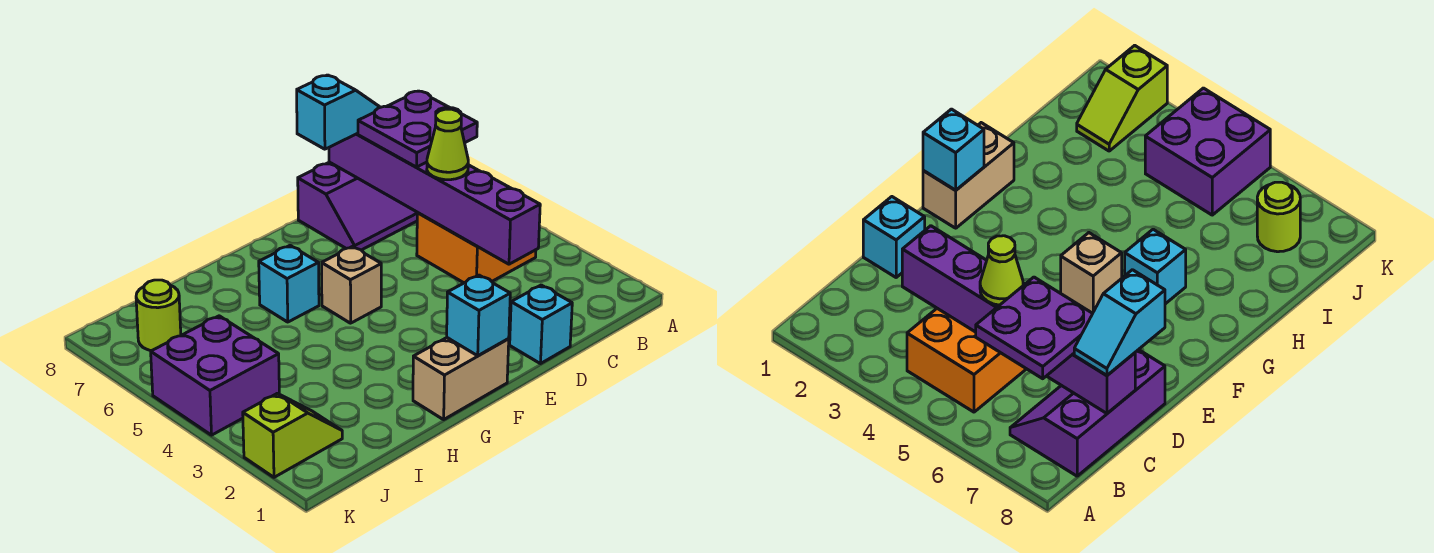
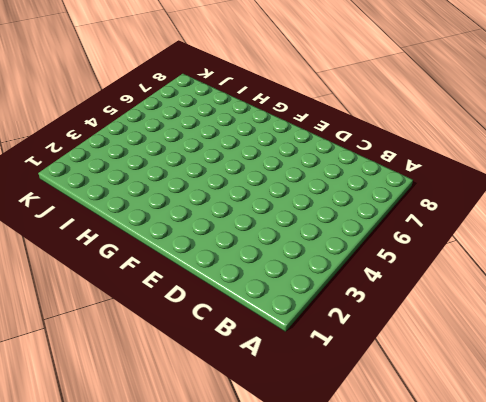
none -> orange brick B4:C5 level 1
none -> purple slope B7:D8 level 1 top 8
none -> cyan brick D1 level 1

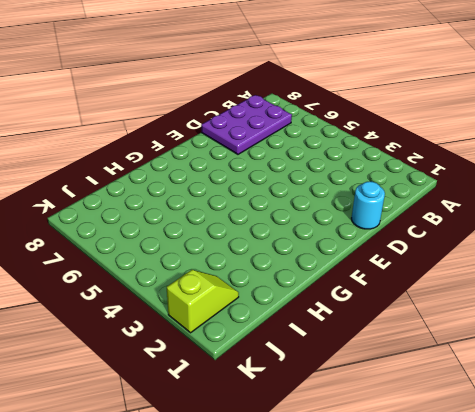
purple plate B7:D8 level 1 -> purple slope B7:D8 level 1 top 8
cyan round brick D1 level 1 -> cyan brick D1 level 1
none -> orange brick B4:C5 level 1
none -> tan brick F1:G1 level 1
none -> tan brick F5 level 1

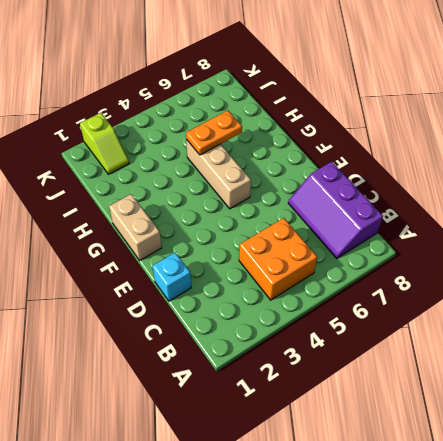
tan brick F5:H5 level 1 -> tan brick F5 level 1
orange plate H5:H6 level 2 -> none
none -> cyan brick G6 level 1
none -> purple brick J4:K5 level 1
none -> lime round brick J7 level 1

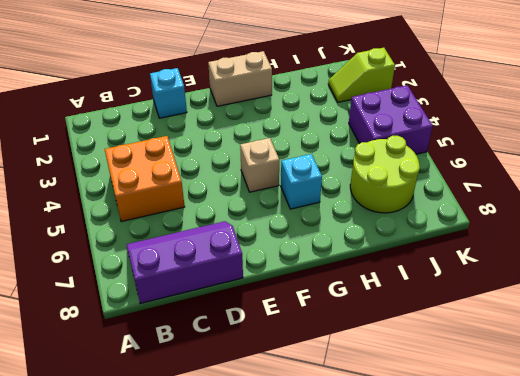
lime round brick I6:J7 level 1 -> lime round brick J7 level 1
none -> purple brick C3:C8 level 2
none -> cyan brick F1 level 2
none -> purple plate B6:C7 level 3

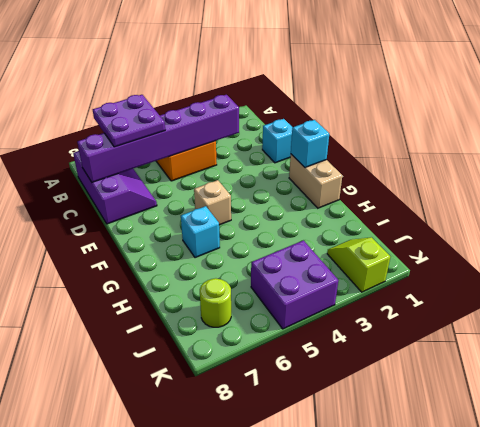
none -> lime cone C5 level 3
none -> cyan slope C8:D8 level 3 top D

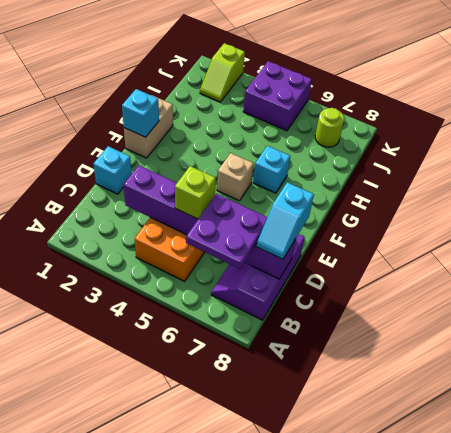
lime brick C5 level 3 -> lime cone C5 level 3

